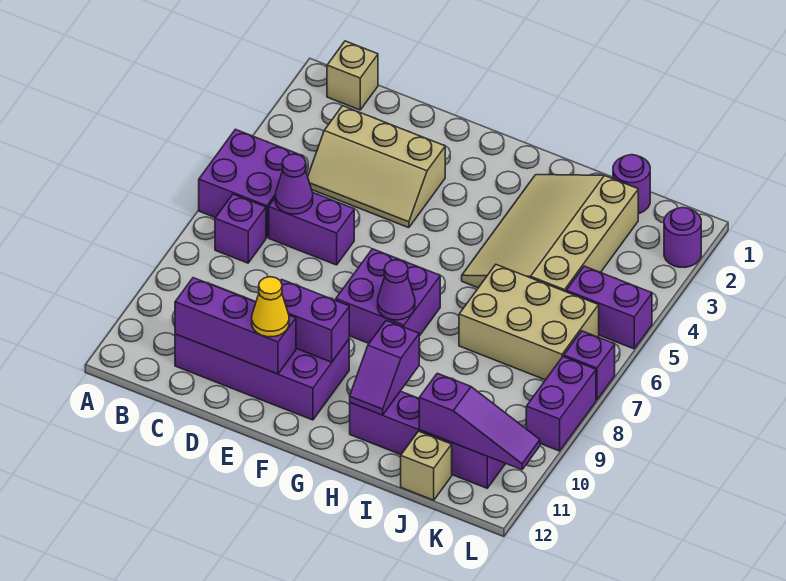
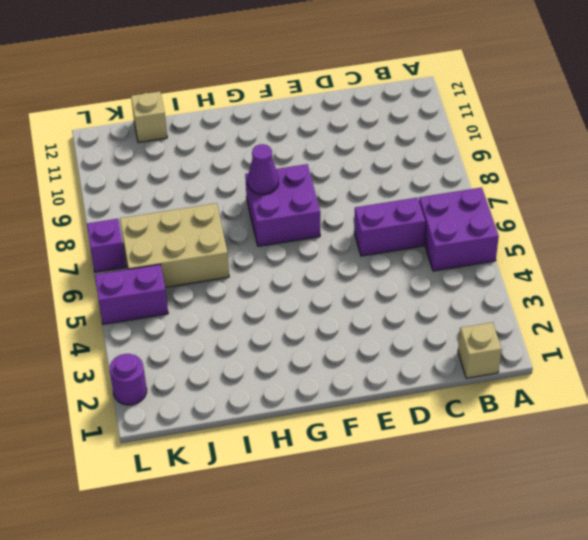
none -> purple brick B7 level 1
none -> tan slope C3:E4 level 1 top 3
none -> purple brick C10:F11 level 1

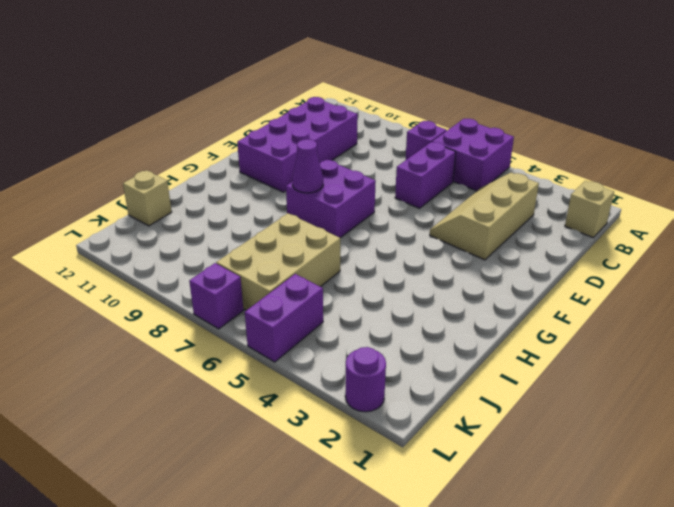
none -> tan slope H2:J5 level 1 top J
none -> purple brick H11:K11 level 1
none -> purple round brick J1 level 1

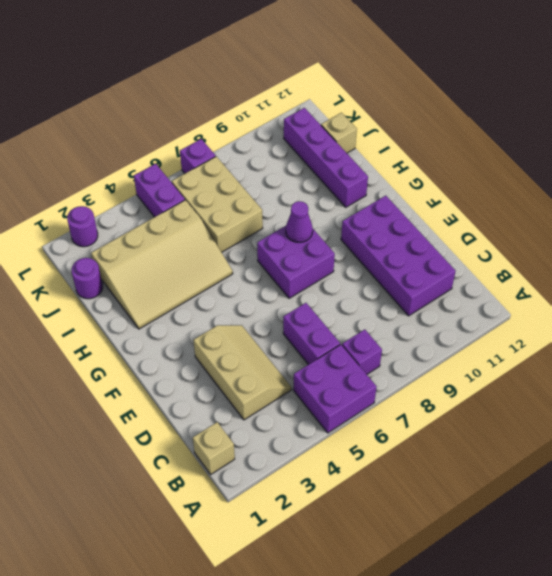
none -> purple brick L8:L9 level 1
none -> purple cone C6 level 2
none -> purple brick C11:E11 level 2

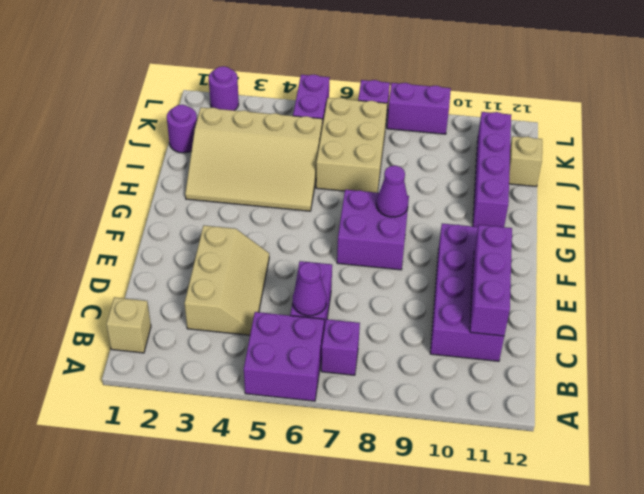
none -> purple brick E10:F10 level 2
none -> purple slope H10:H11 level 2 top 10
none -> purple slope J11:L11 level 2 top J

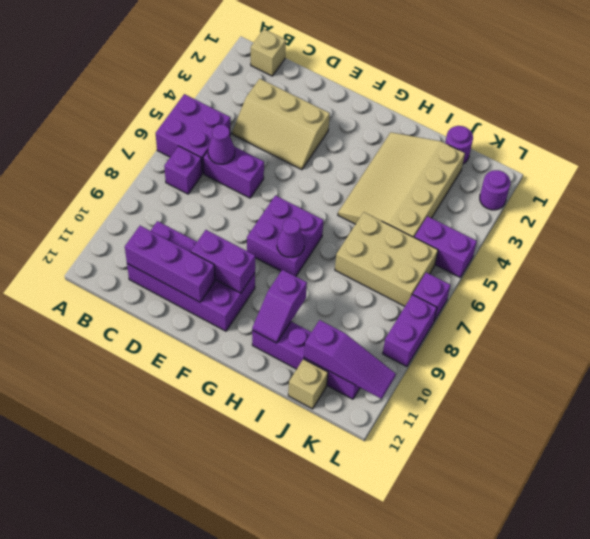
none -> yellow cone E11 level 3

